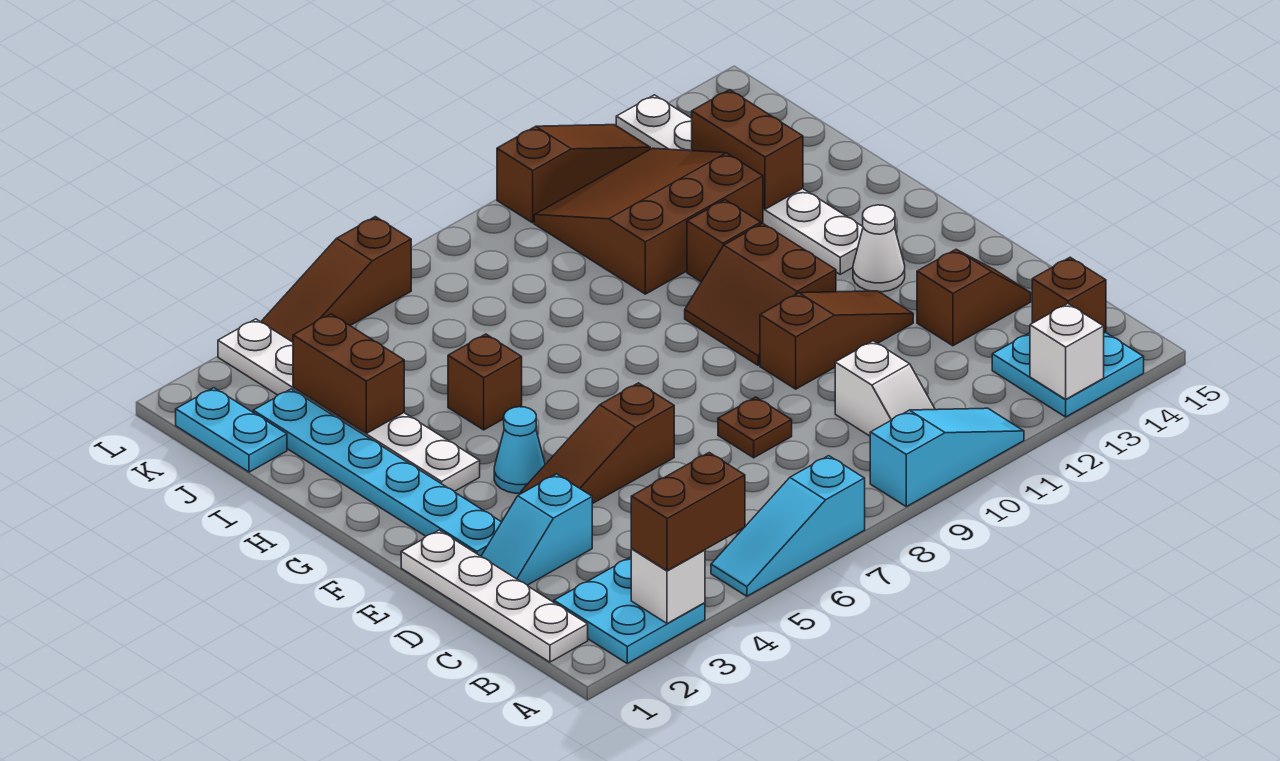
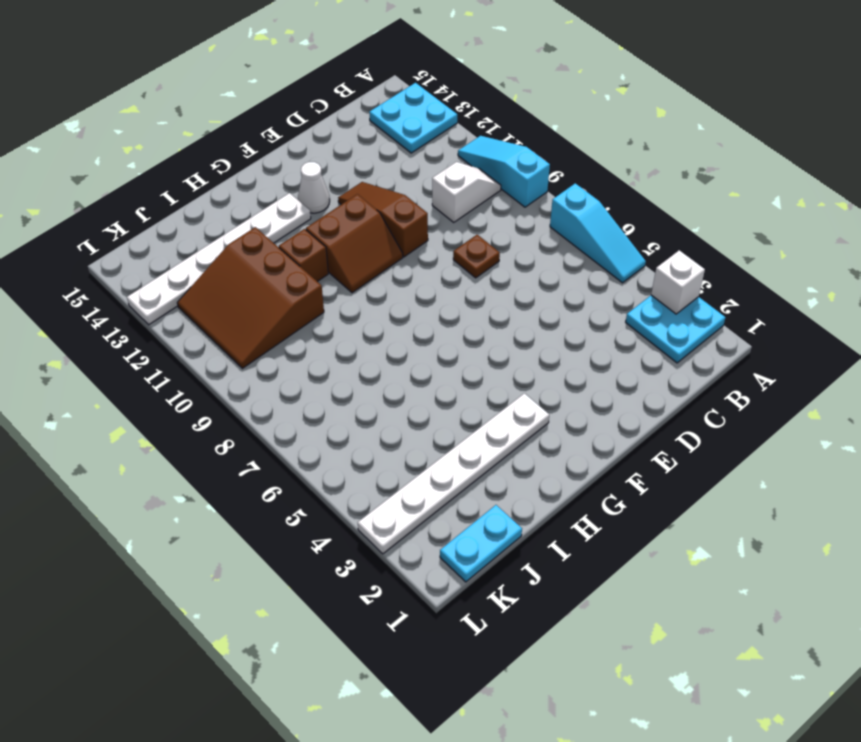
none -> white plate B1:E1 level 1
none -> cyan slope D2:D3 level 1 top 3
none -> brown slope D13:D14 level 1 top 13

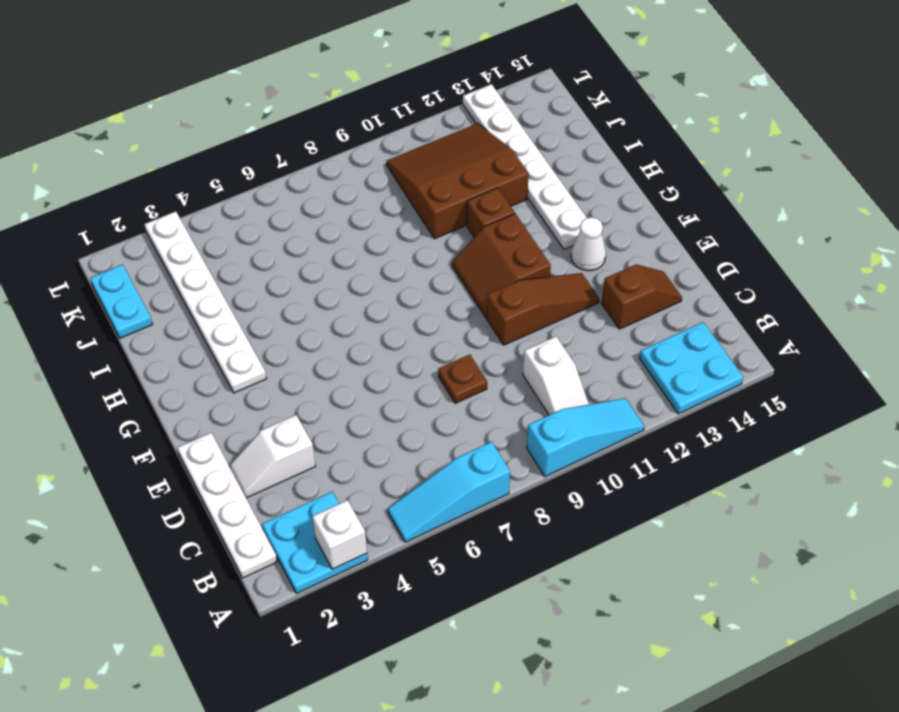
white slope D2:D3 level 1 top 3 -> cyan slope D2:D3 level 1 top 3
none -> cyan plate E2:J2 level 1
none -> brown slope E4:E6 level 1 top 6
none -> cyan cone F4 level 1

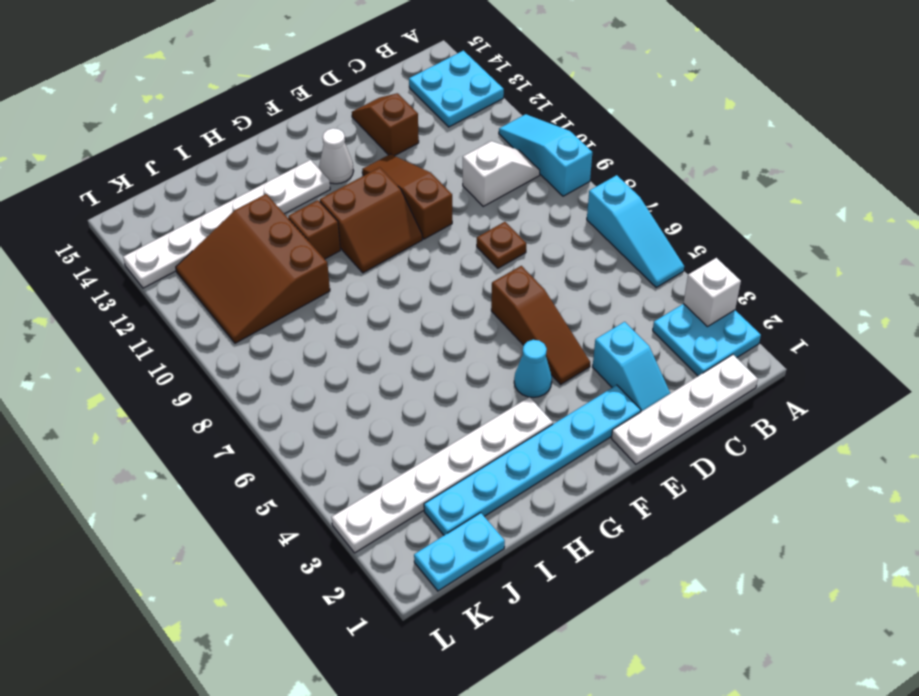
none -> brown brick H5 level 1
none -> brown slope L4:L6 level 1 top 6
none -> brown slope L10:L12 level 1 top 10

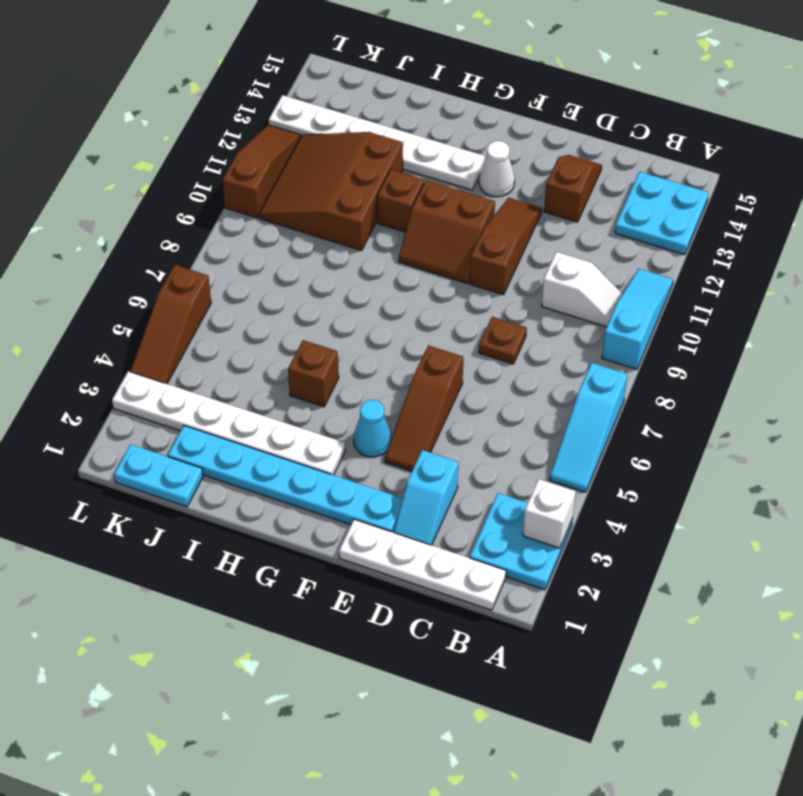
none -> white brick A13 level 2
none -> brown brick B14 level 2
none -> brown brick I3:J3 level 2

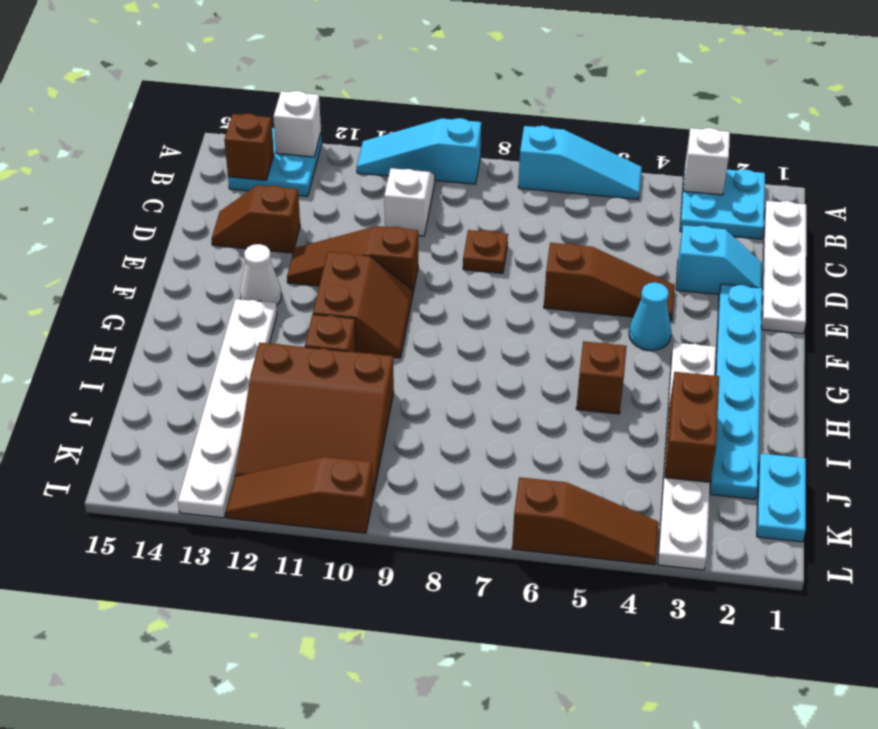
none -> brown brick I13:J13 level 2
none -> brown brick A3:A4 level 3

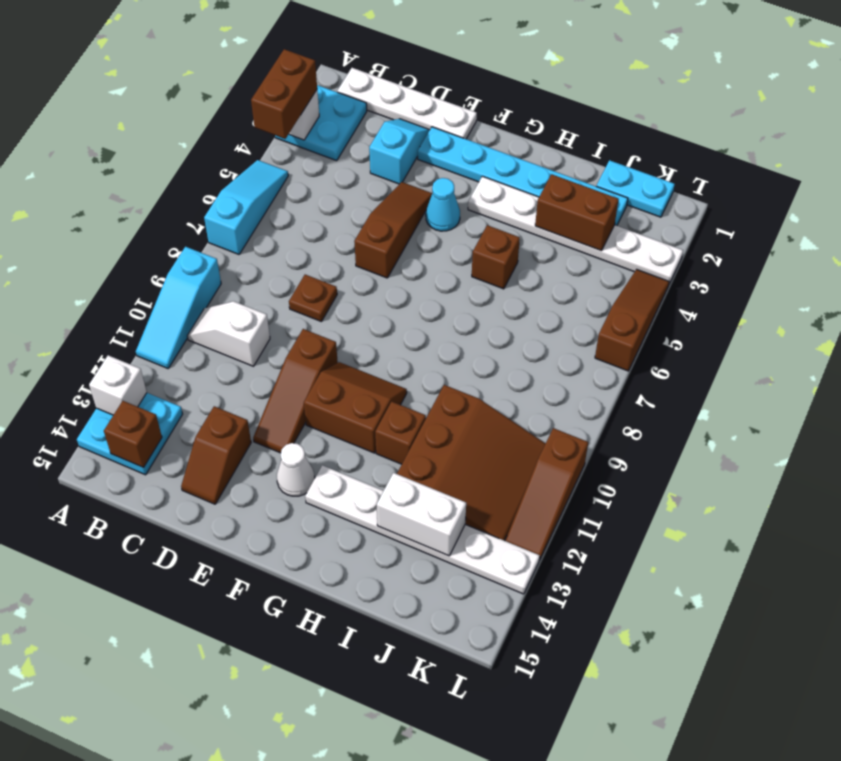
white brick I13:J13 level 2 -> brown brick I13:J13 level 2

